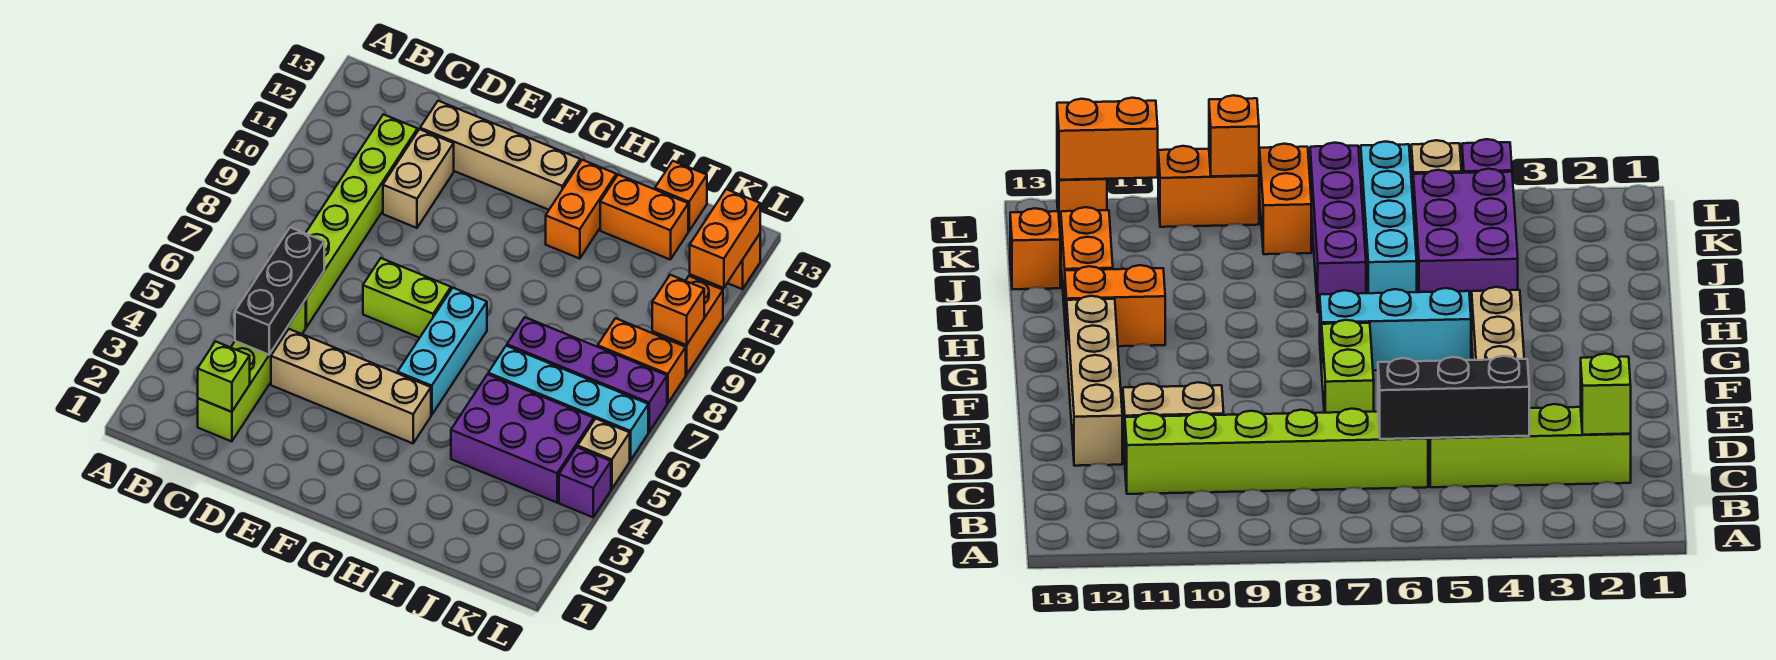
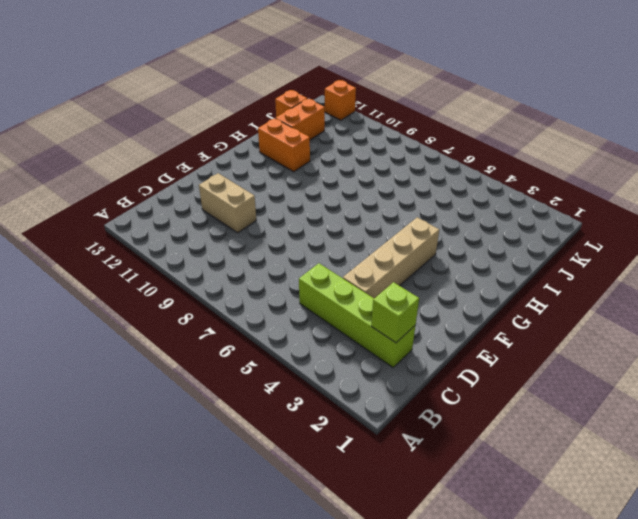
none -> lime brick C6:C11 level 1
none -> tan brick D12:G12 level 1
none -> lime brick E7:F7 level 1

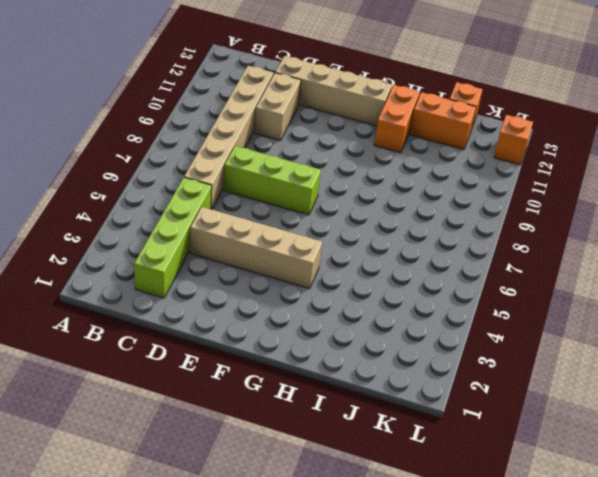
tan brick C6:C11 level 1 -> lime brick C6:C11 level 1
lime brick D7:F7 level 1 -> lime brick E7:F7 level 1
none -> cyan brick G5:G7 level 1
none -> purple brick I4:K5 level 1
none -> cyan brick I6:L6 level 1

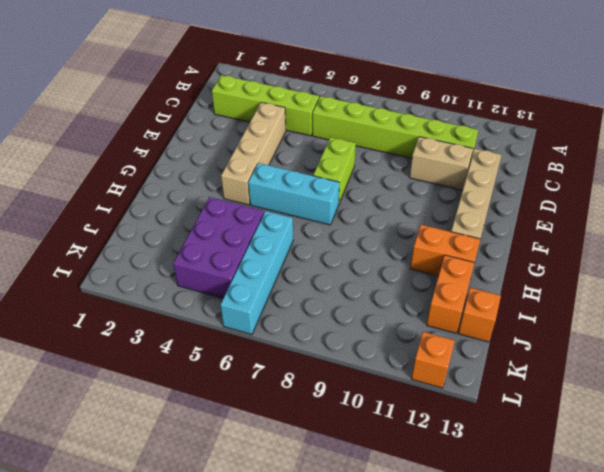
none -> purple brick I7:L7 level 1
none -> orange brick K8:L8 level 1
none -> purple brick L4 level 1

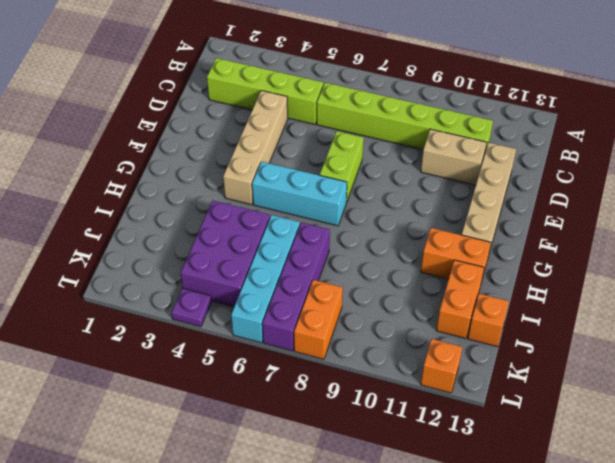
purple plate L4 level 1 -> purple brick L4 level 1
none -> tan brick L5 level 1
none -> orange brick L9:L10 level 1
none -> lime brick C2 level 2

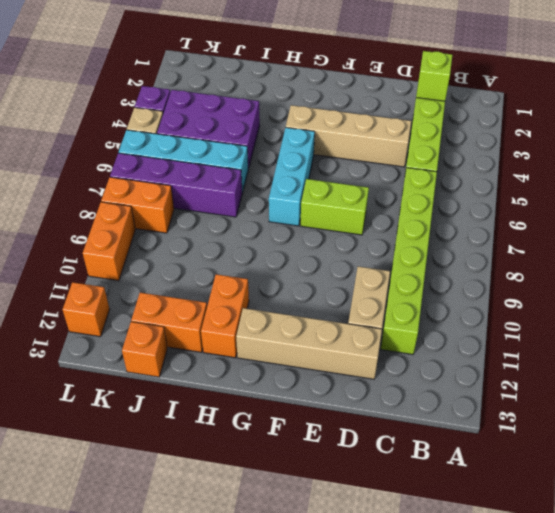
none -> black brick C4:C6 level 2
none -> orange brick L9 level 2
none -> orange brick L11:L12 level 2

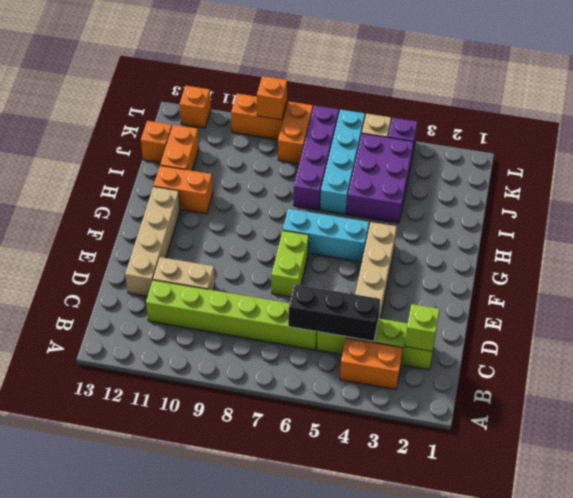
orange brick B3:B4 level 1 -> orange brick L11:L12 level 2

